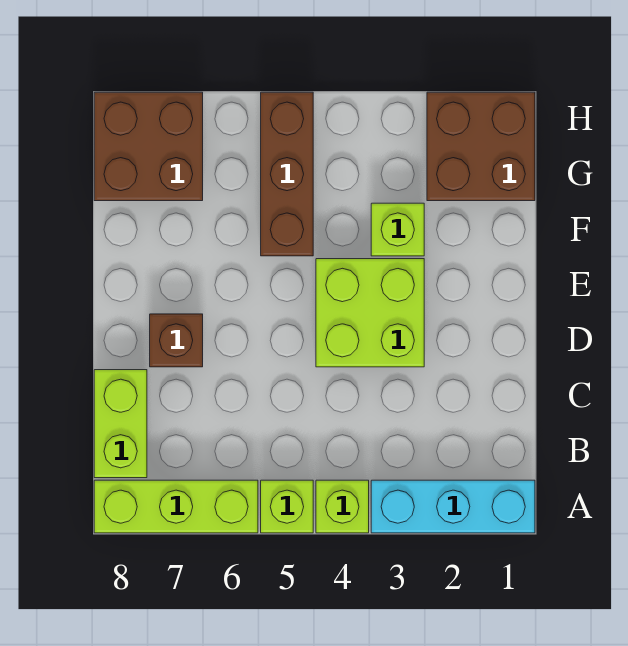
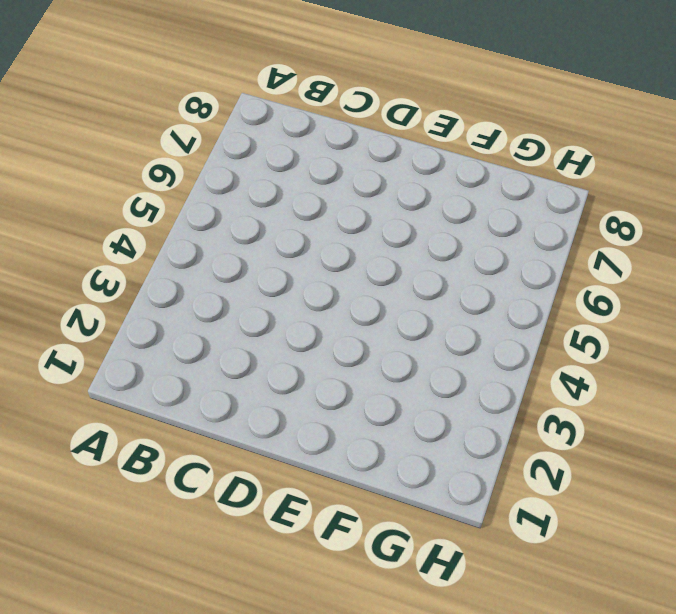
none -> cyan brick A1:A3 level 1
none -> lime brick A4 level 1

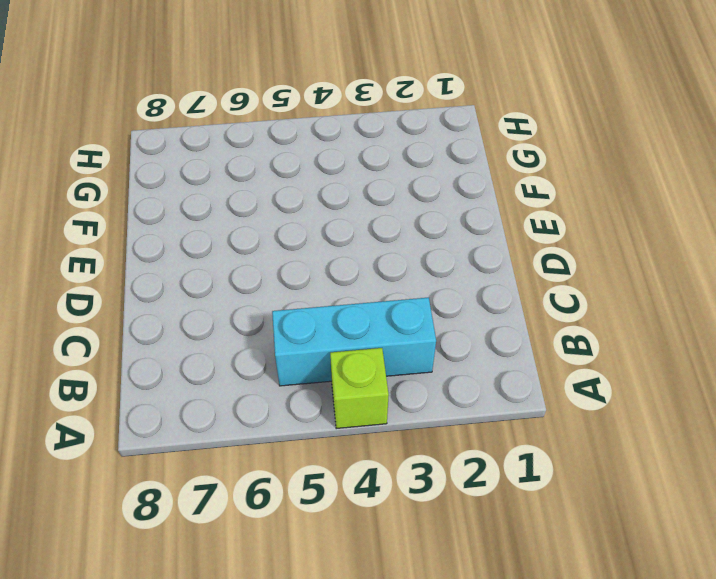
cyan brick B3:B5 level 1 -> cyan brick A1:A3 level 1
none -> lime brick A5 level 1
none -> lime brick A6:A8 level 1

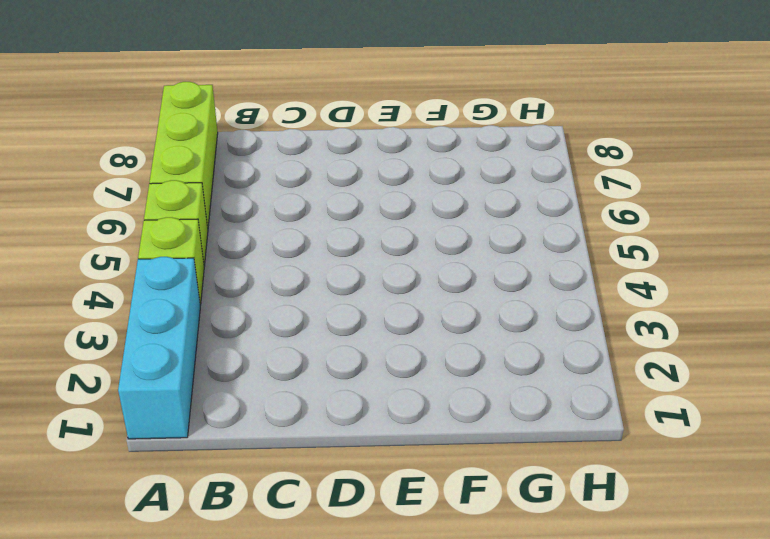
none -> lime brick B8:C8 level 1
none -> lime brick D3:E4 level 1

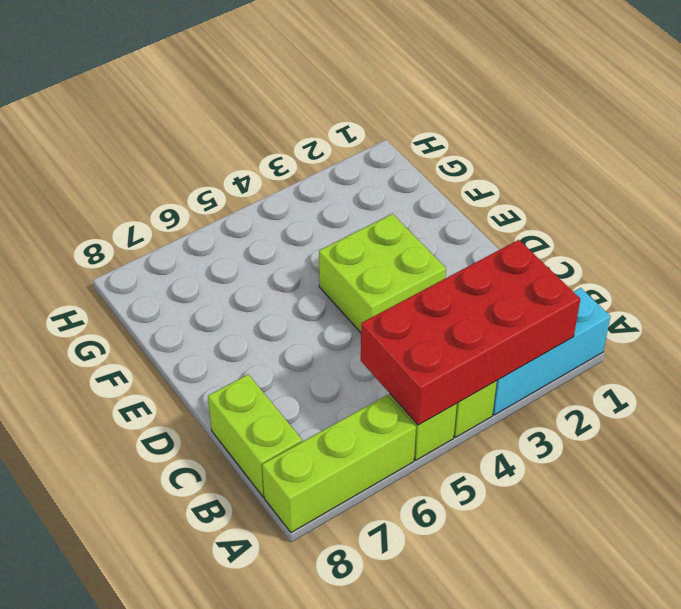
red brick A2:B5 level 2 -> none
none -> brown brick D7 level 1
none -> lime brick F3 level 1

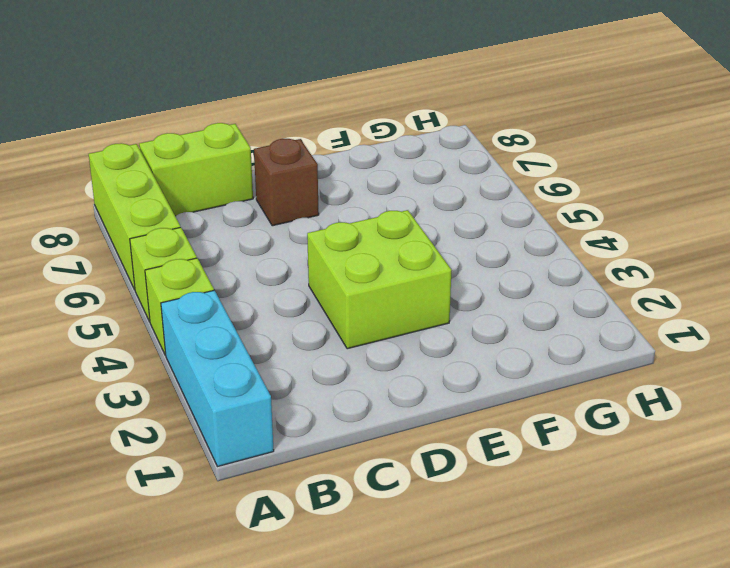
none -> lime brick F3 level 1
none -> brown brick F5:H5 level 1

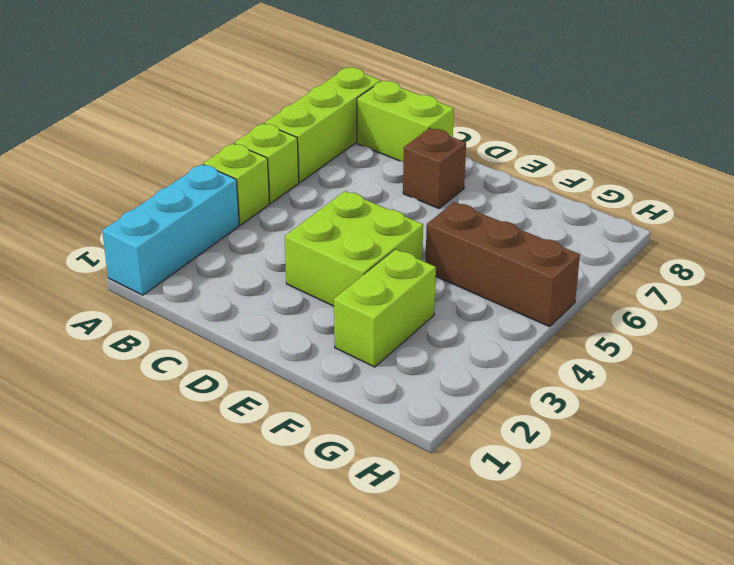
lime brick F2:F3 level 1 -> lime brick F3 level 1
none -> brown brick G1:H2 level 1
none -> brown brick G7:H8 level 1

